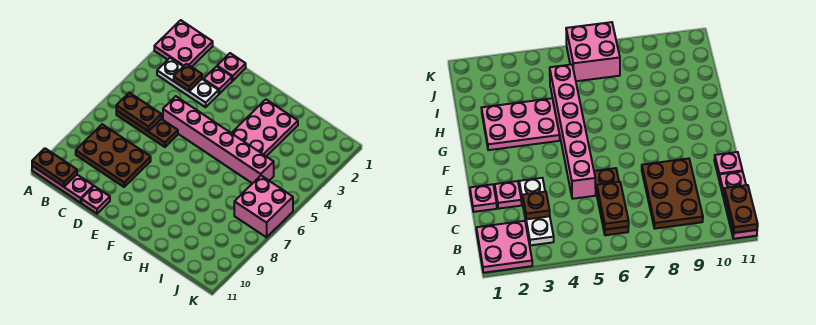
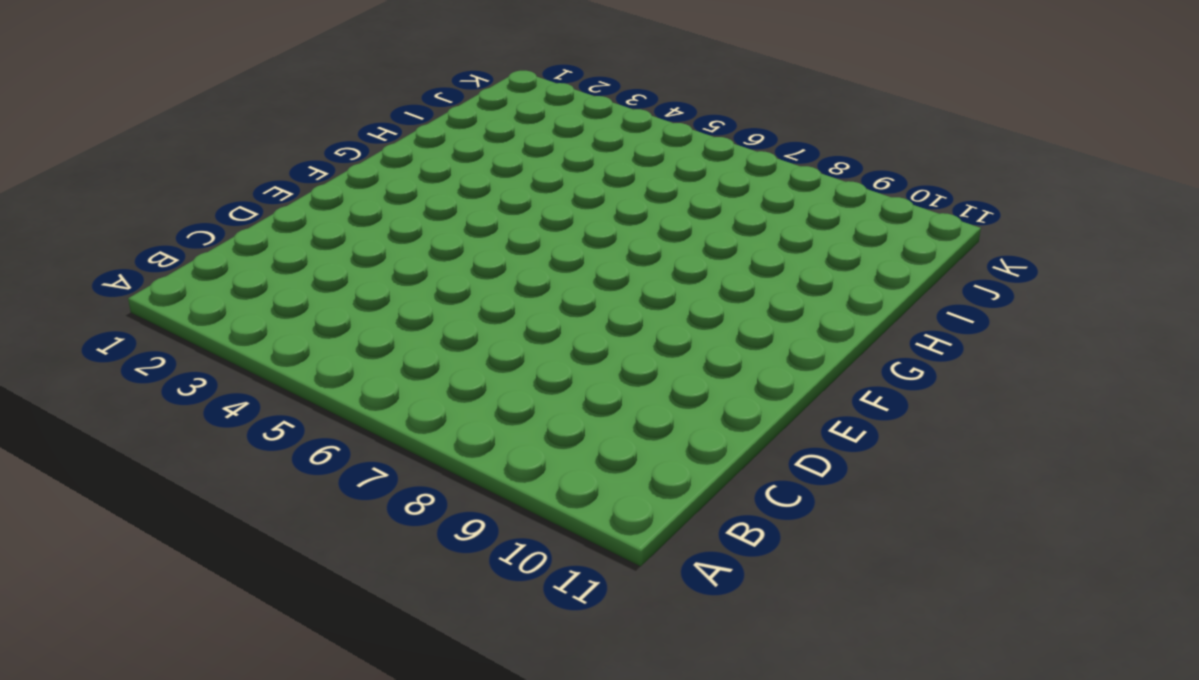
none -> pink plate A1:B2 level 1
none -> pink plate A11:C11 level 1
none -> white plate B3:D3 level 1

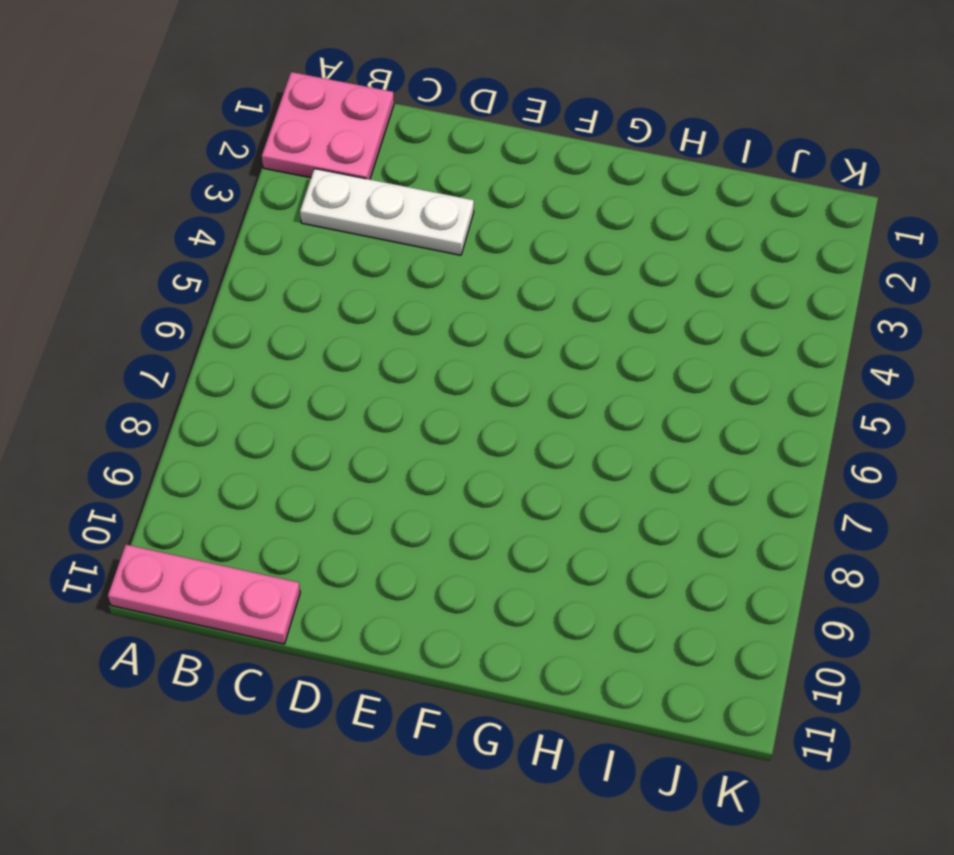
none -> brown plate B6:D6 level 1
none -> brown plate B8:D9 level 1
none -> pink plate D1 level 1

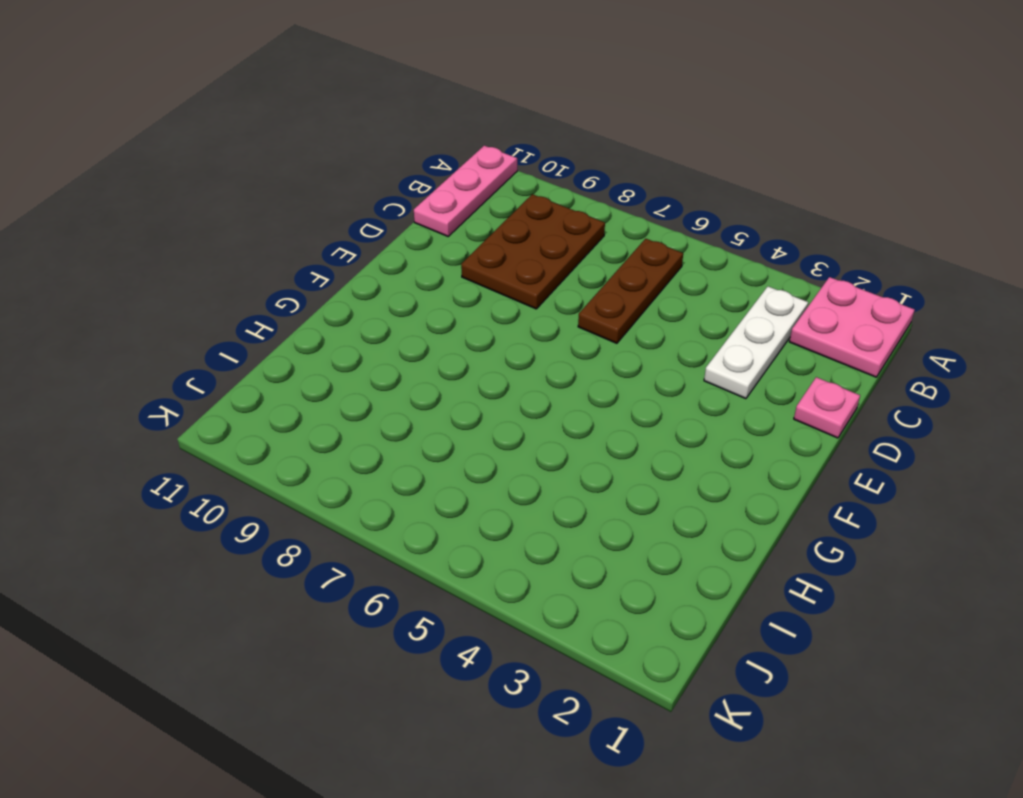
none -> pink plate D2 level 1
none -> pink brick D5:I5 level 1
none -> pink plate D11 level 1

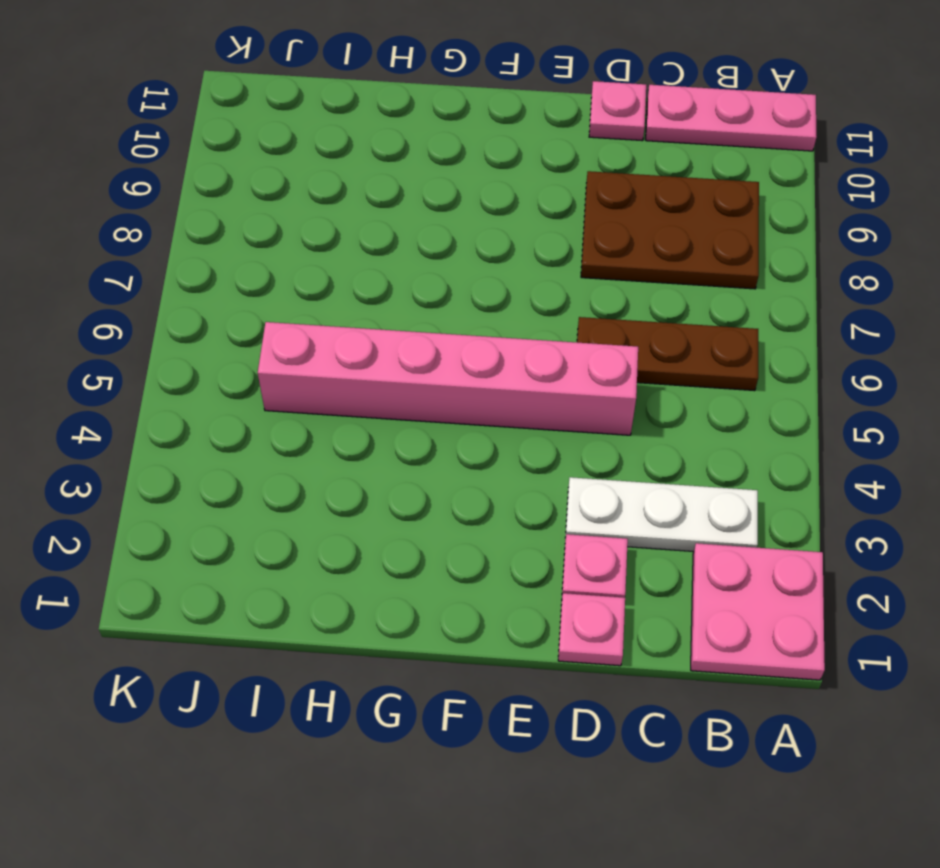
none -> pink plate G2:H4 level 1
none -> pink brick J6:K7 level 1
none -> brown plate A11:B11 level 2

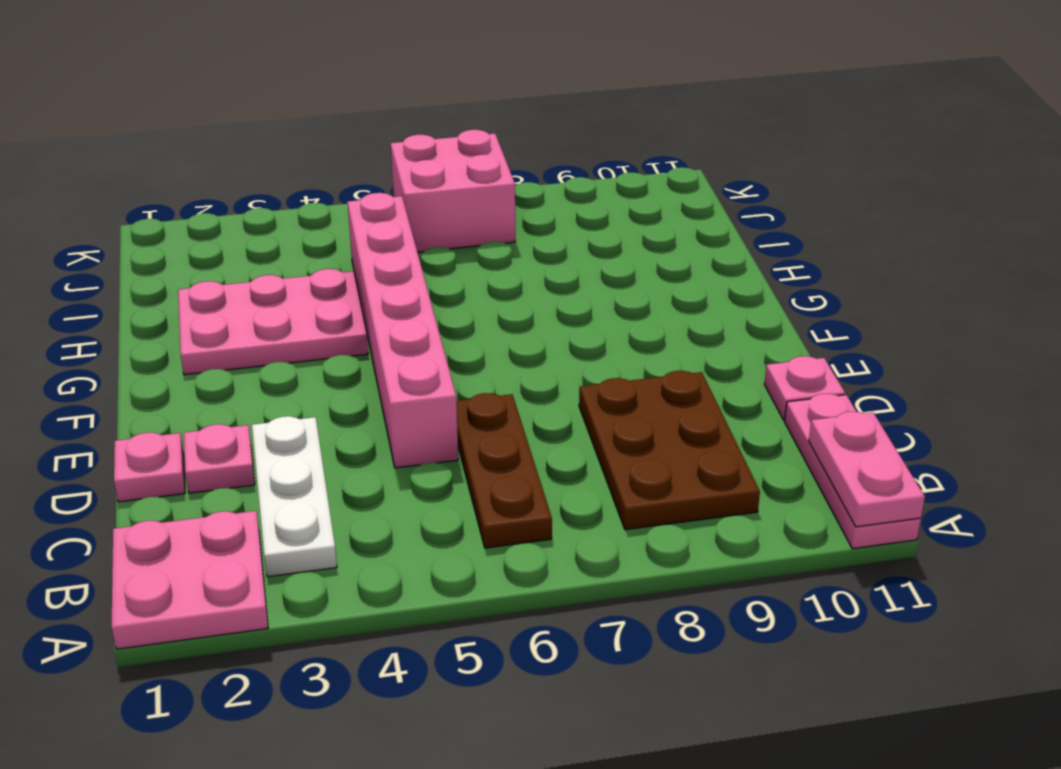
pink plate A11:B11 level 2 -> brown plate A11:B11 level 2
none -> brown plate B6:C6 level 2
none -> brown plate C3 level 2

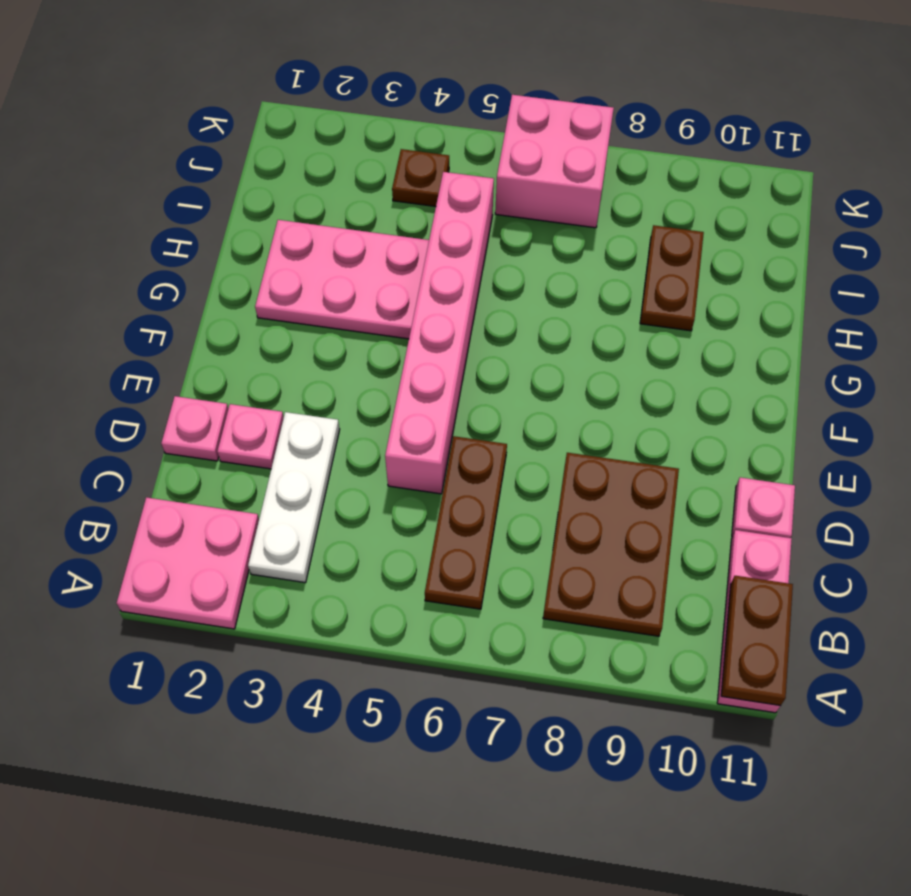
brown plate H9:I9 level 1 -> brown plate B6:C6 level 2
brown plate J4 level 1 -> brown plate C3 level 2

